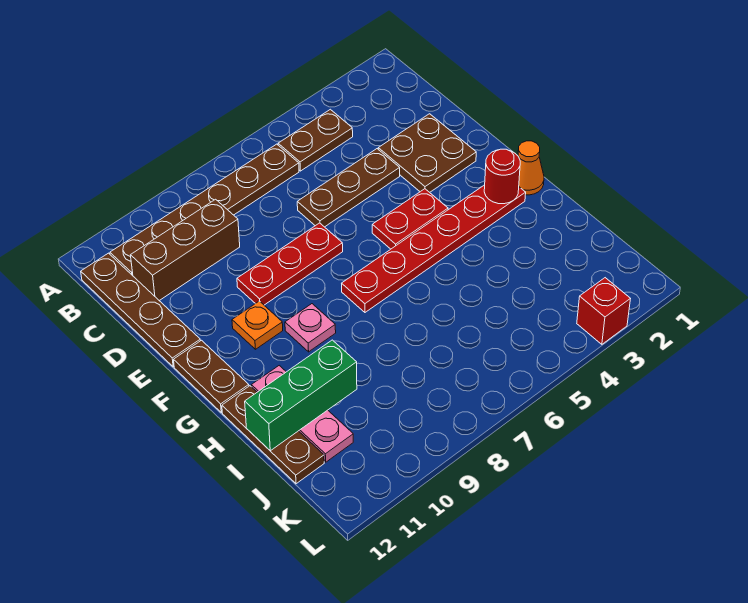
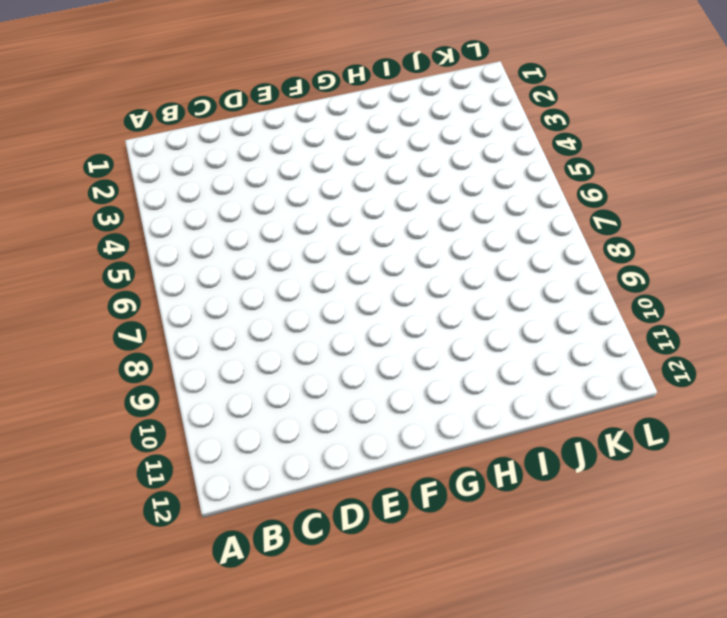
none -> brown plate B4:B5 level 1
none -> brown plate B6:B11 level 1
none -> brown plate B12:E12 level 1

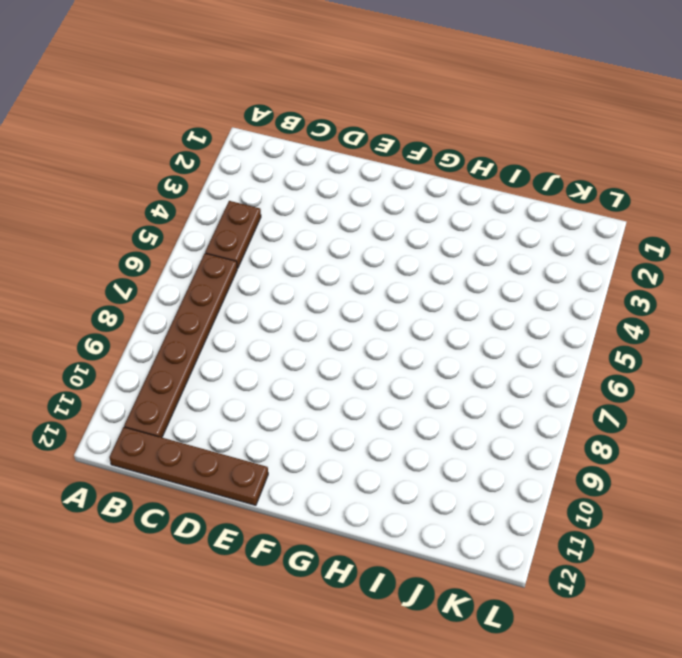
none -> brown brick C9:C11 level 1
none -> brown plate D2:E3 level 1
none -> brown plate D4:D6 level 1

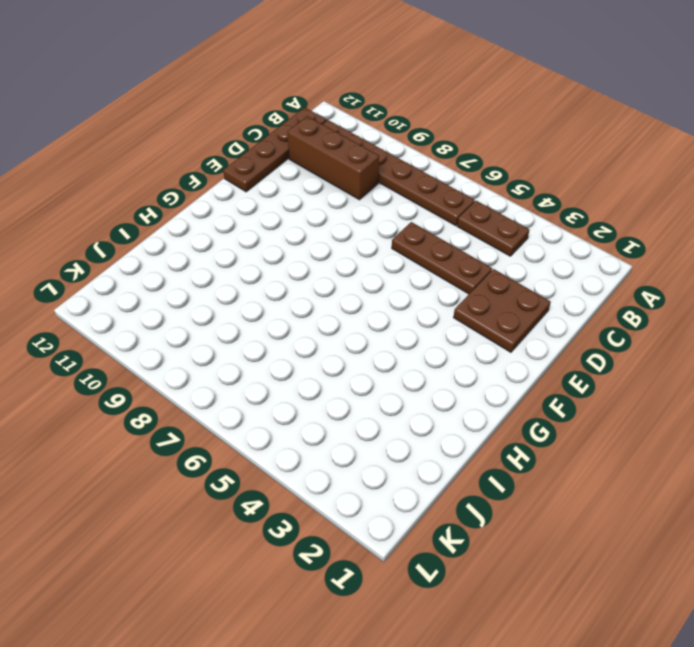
none -> red plate E7:E9 level 1
none -> red plate F4:F5 level 1
none -> orange plate F10 level 1

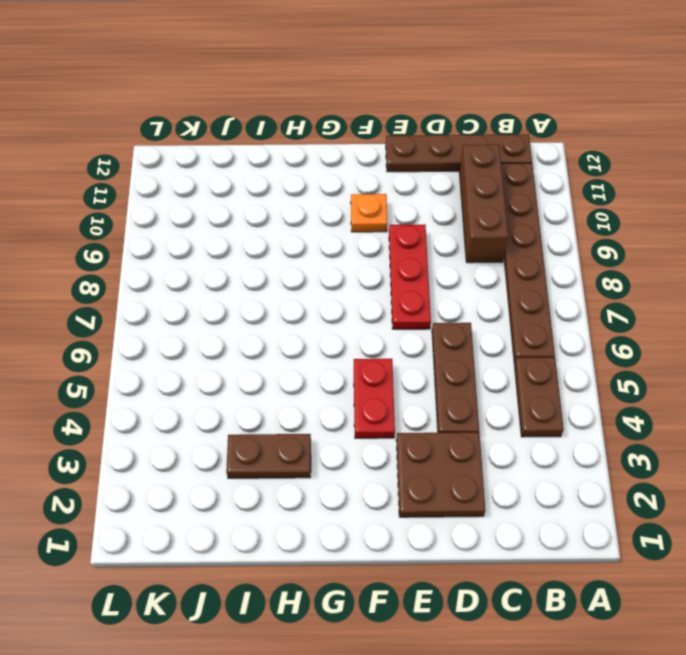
brown plate H3:I3 level 1 -> brown plate F12:G12 level 1
none -> orange cone G1 level 1
none -> red plate G2:G7 level 1
none -> pink plate G9 level 1

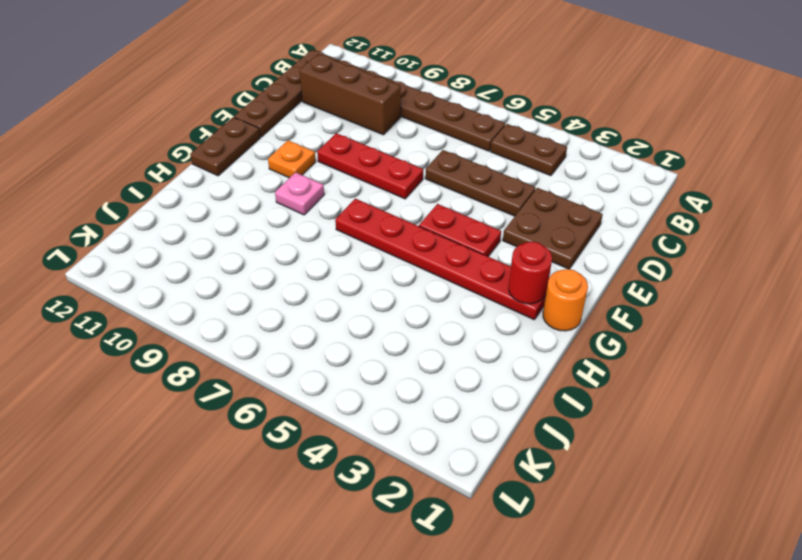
orange round brick G1 level 1 -> orange cone G1 level 1
none -> pink plate H11:J11 level 1
none -> brown plate H12:J12 level 1
none -> red brick L3 level 1

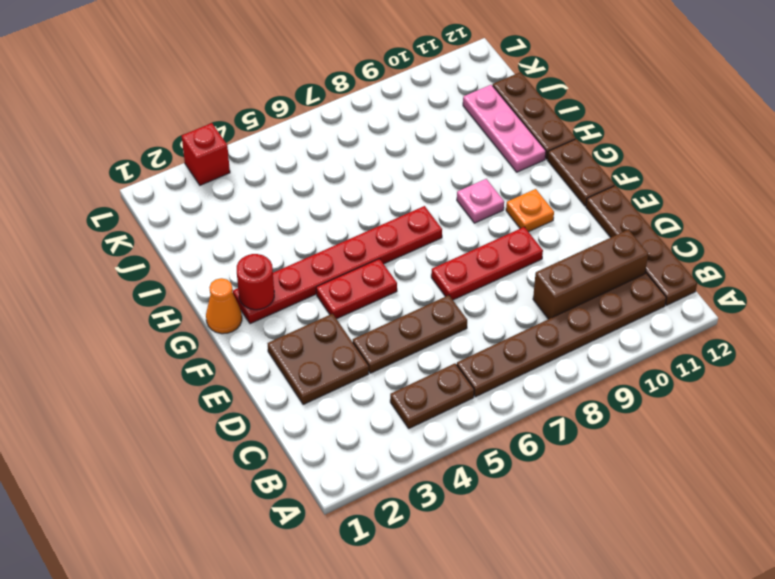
none -> green brick I10:I12 level 2

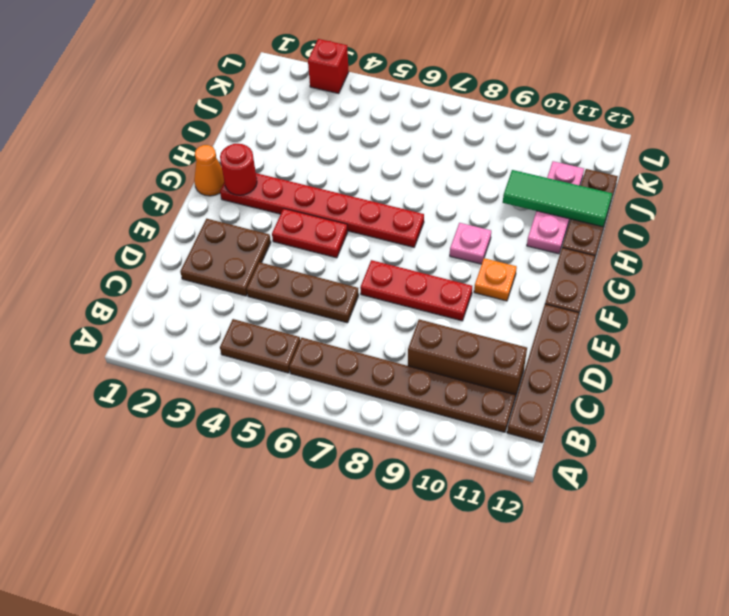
green tile I10:I12 level 2 -> green brick I10:I12 level 2

